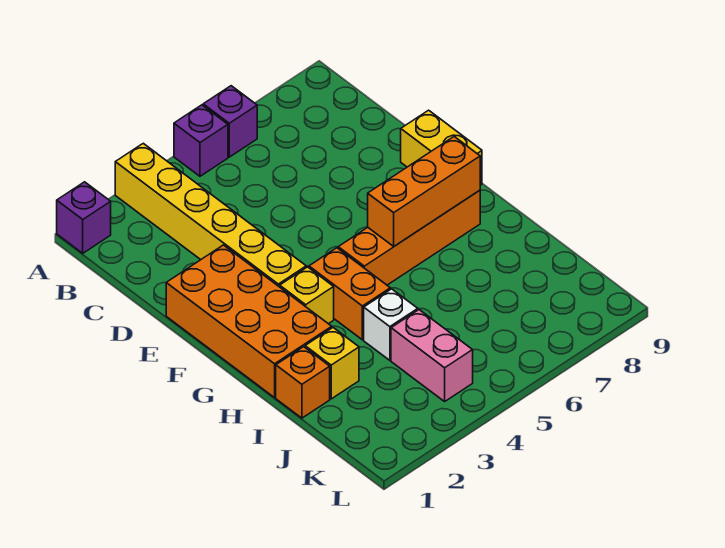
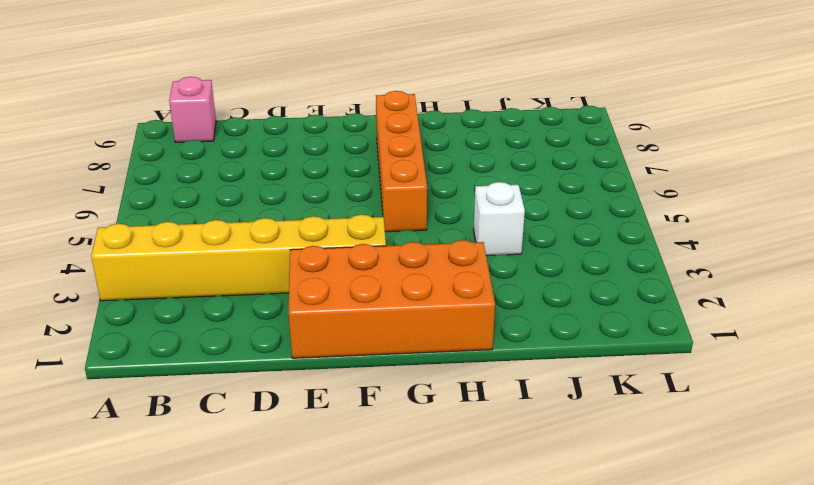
pink brick B9 level 1 -> none
none -> purple brick A1 level 1
none -> purple brick A5 level 1
none -> purple brick A6 level 1

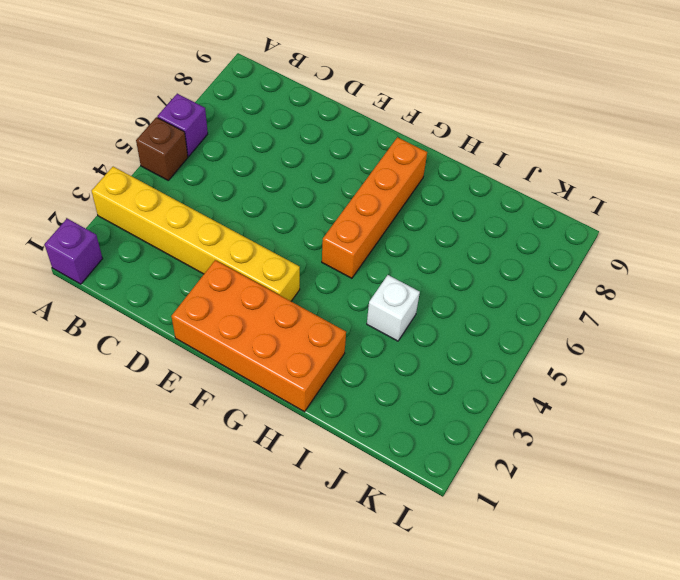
brown brick A5 level 1 -> purple brick A5 level 1
none -> yellow brick E9:F9 level 1
none -> yellow brick G3 level 1
none -> orange brick G4:H4 level 1

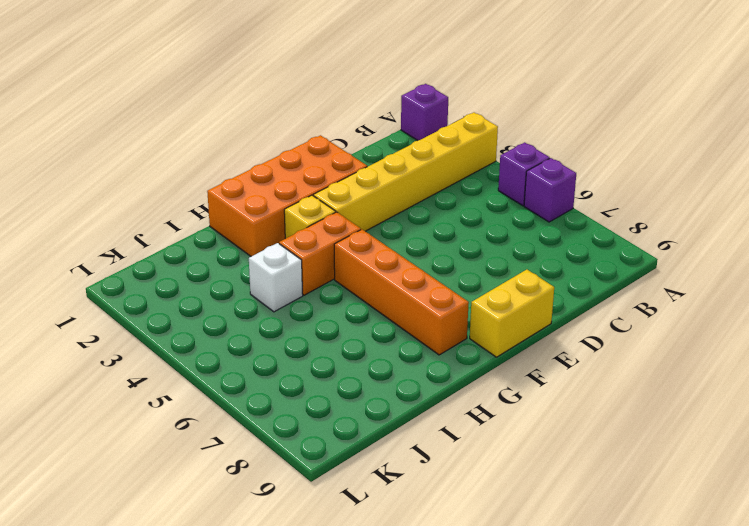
none -> orange brick I1 level 1
none -> yellow brick I2 level 1
none -> pink brick J4:K4 level 1

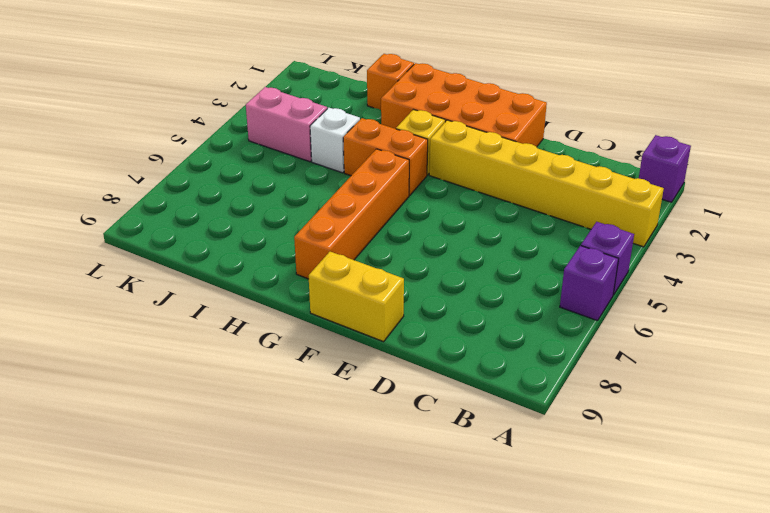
none -> yellow brick I2 level 1
none -> orange brick G6:G8 level 2

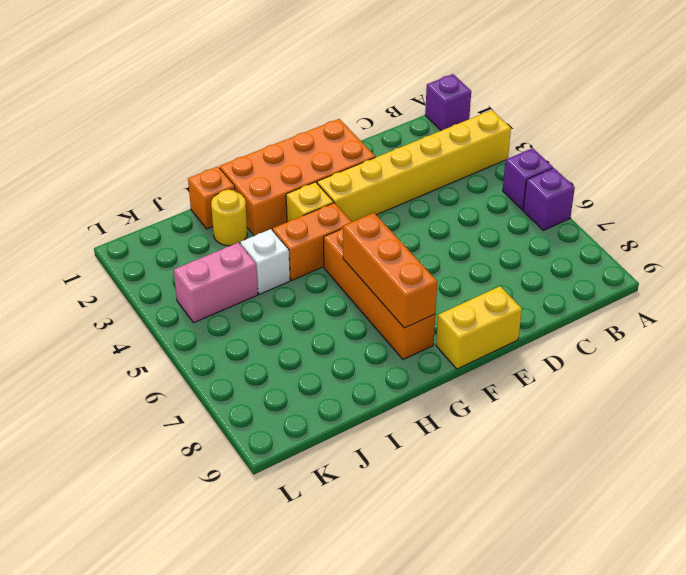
yellow round brick I2 level 1 -> yellow brick I2 level 1

